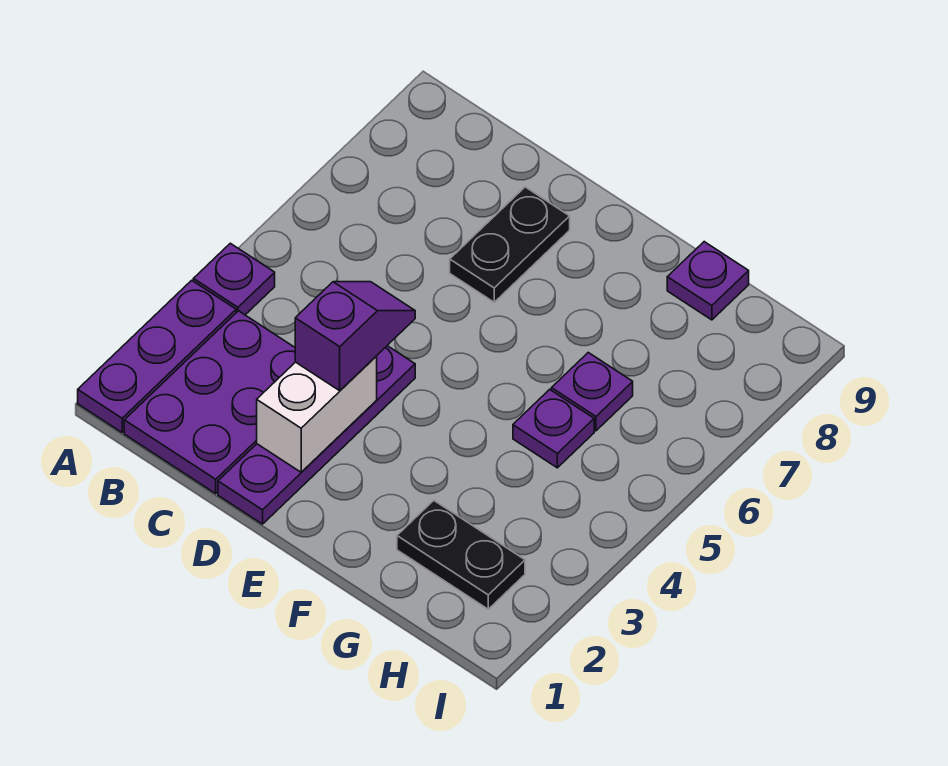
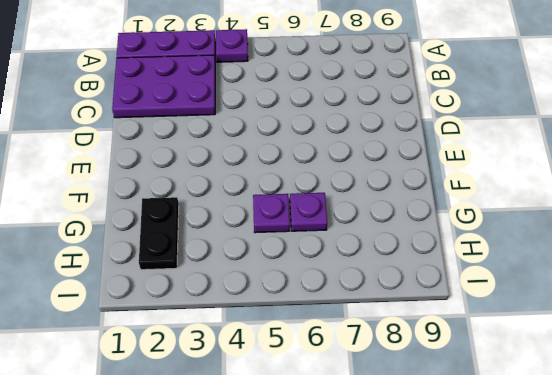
none -> purple plate D1:D4 level 1
none -> black plate D7:D8 level 1

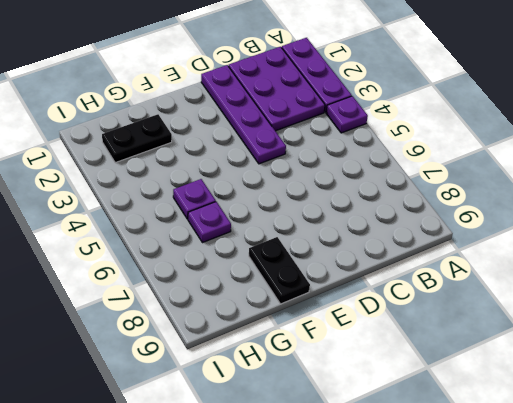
black plate F8:F9 level 1 -> black plate D7:D8 level 1
none -> purple plate G9 level 1
none -> white brick D2:D3 level 2

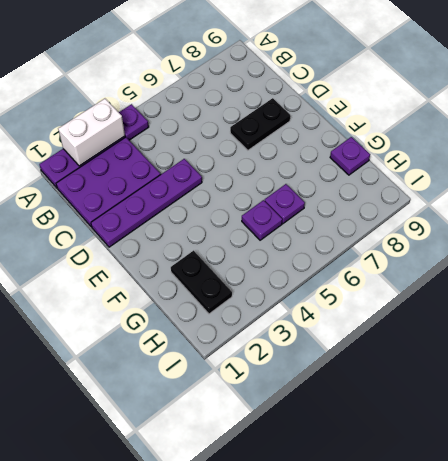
white brick A2:A3 level 2 -> white brick D2:D3 level 2
none -> purple slope D3:D4 level 3 top 3

